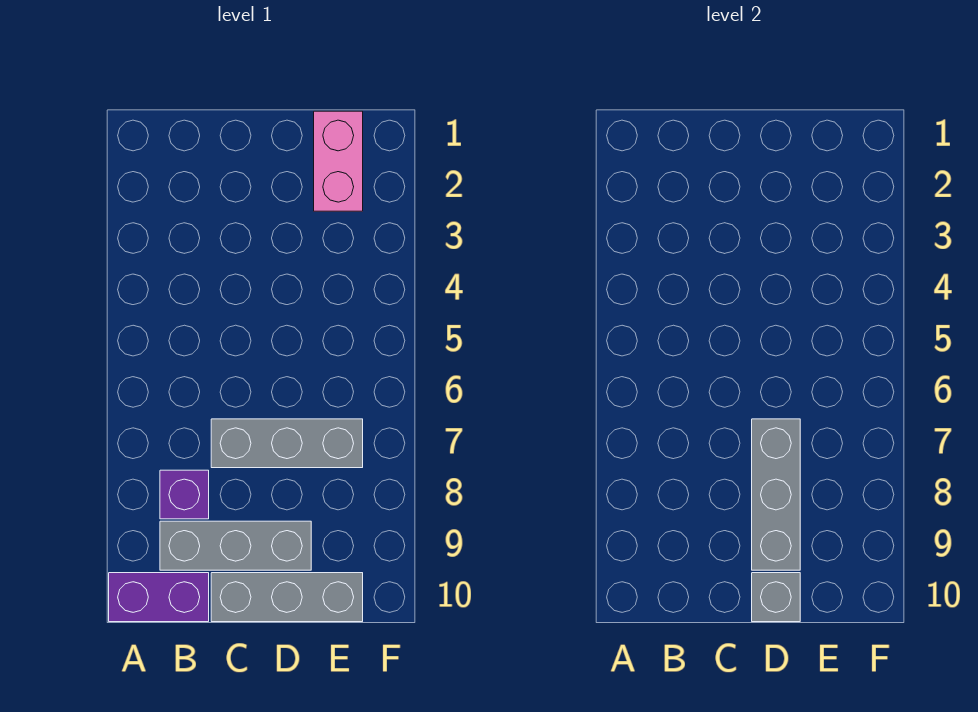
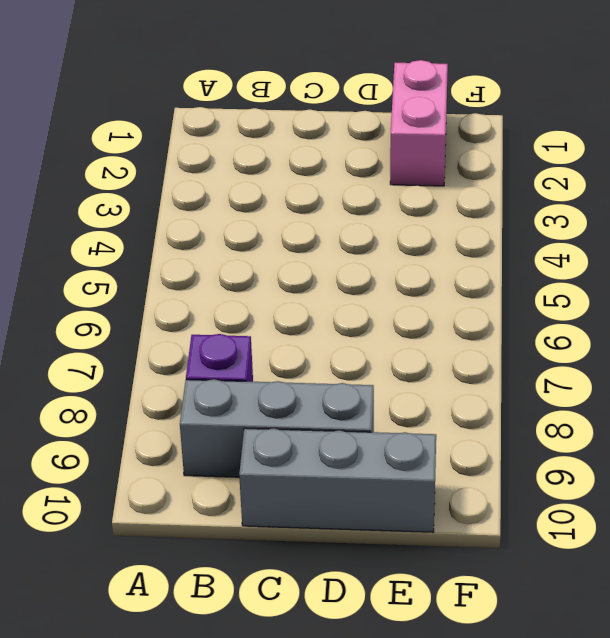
none -> purple brick A10:B10 level 1
none -> grey brick C7:E7 level 1

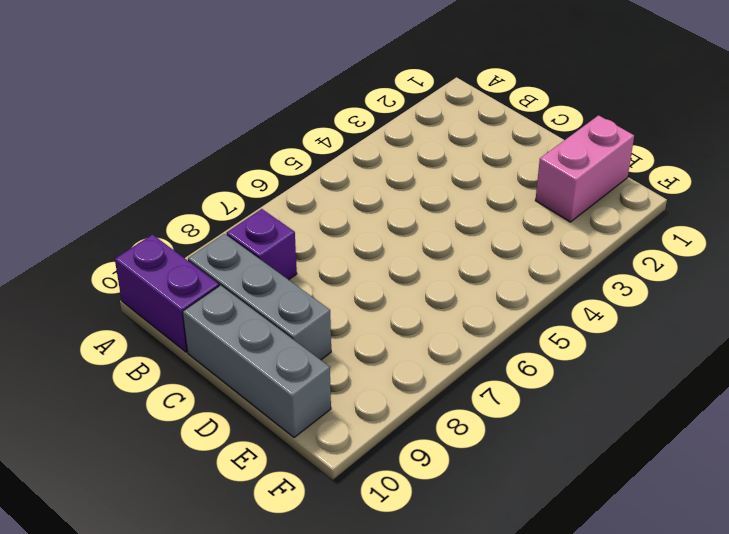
none -> grey brick C7:E7 level 1
none -> grey brick D7:D9 level 2

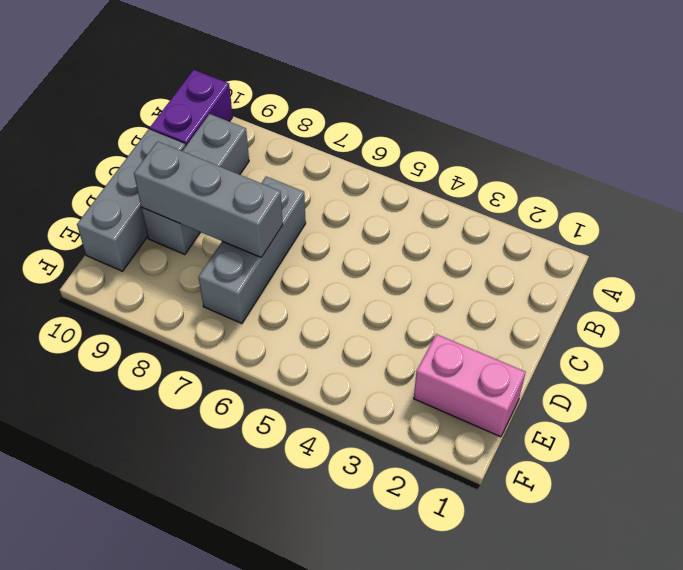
none -> purple brick B8 level 1
none -> grey brick D10 level 2

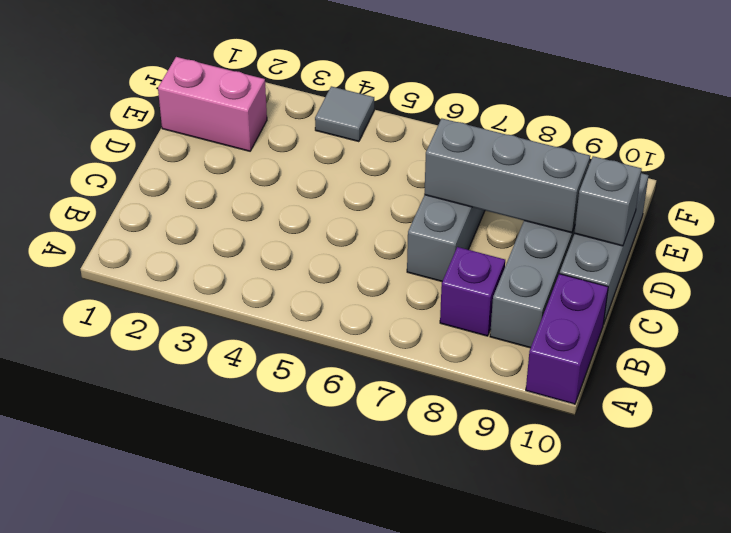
grey tile F4 level 1 -> none

